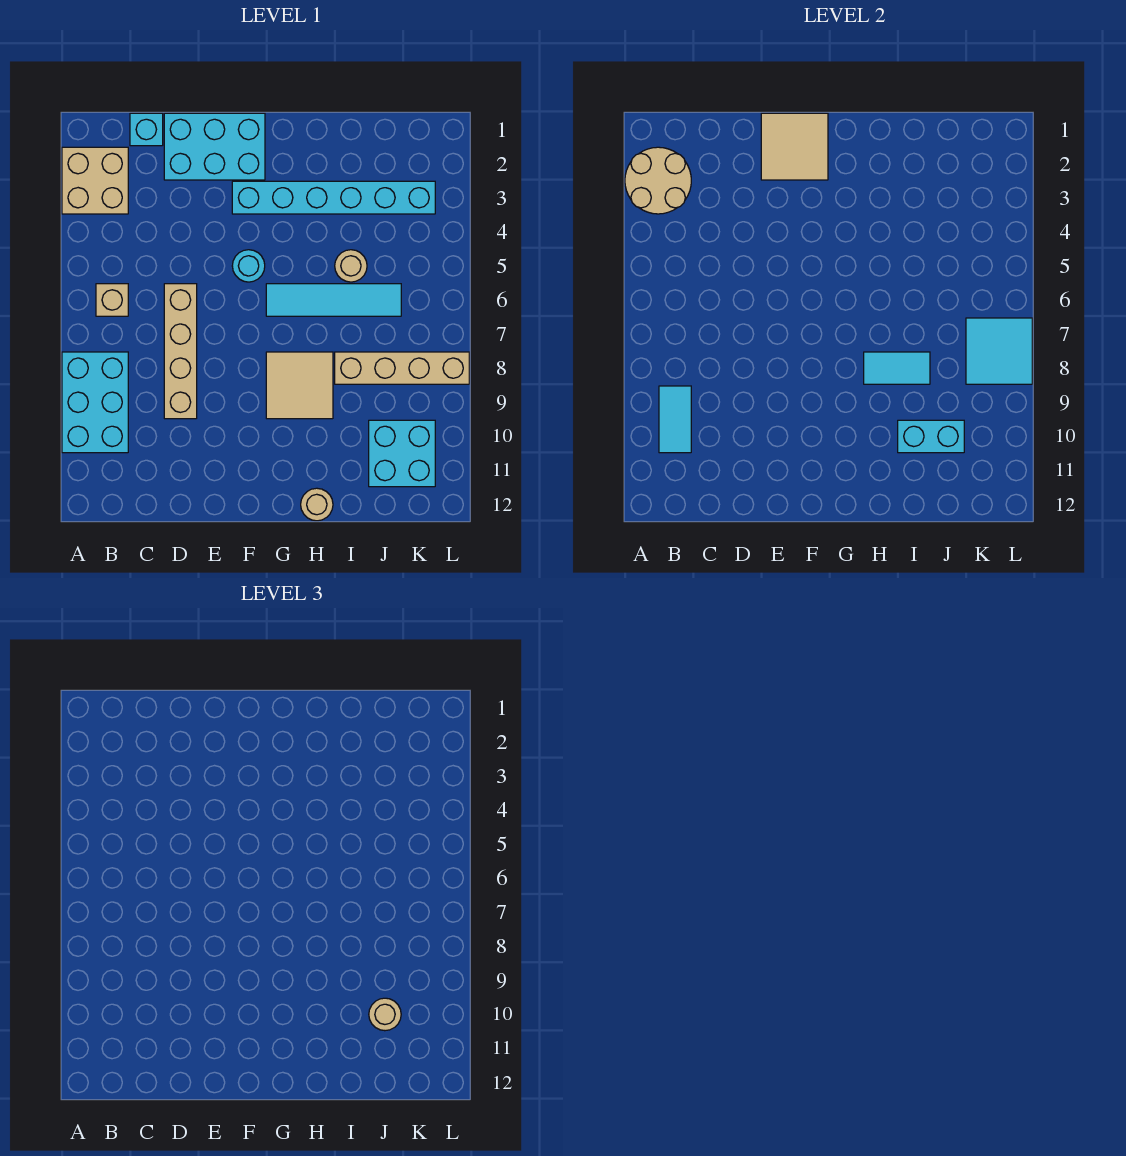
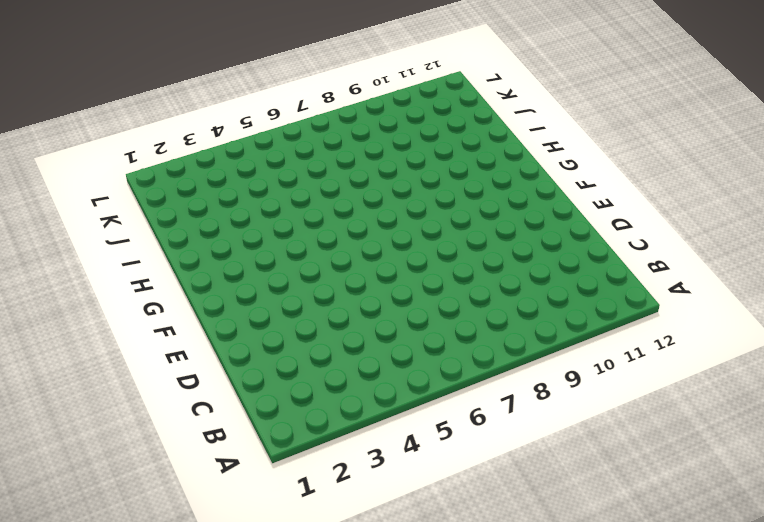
none -> tan brick A2:B3 level 1
none -> cyan brick A8:B10 level 1
none -> tan brick B6 level 1

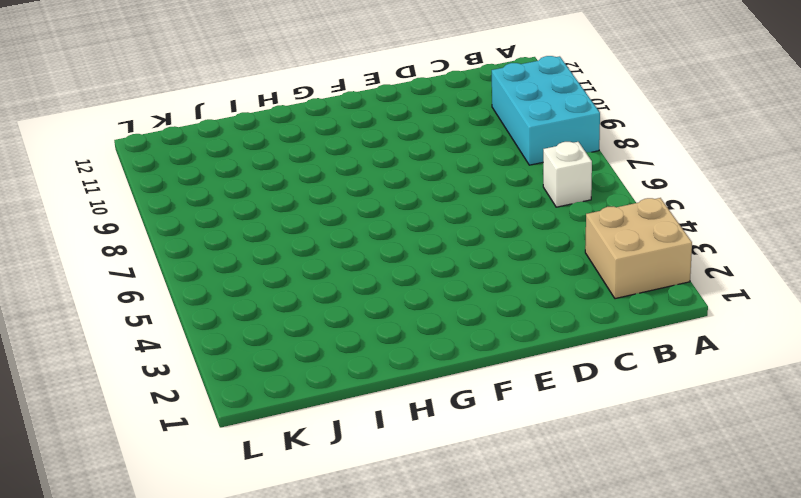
white brick B6 level 1 -> tan brick B6 level 1
none -> cyan brick C1 level 1
none -> cyan brick D1:F2 level 1
none -> tan brick D6:D9 level 1

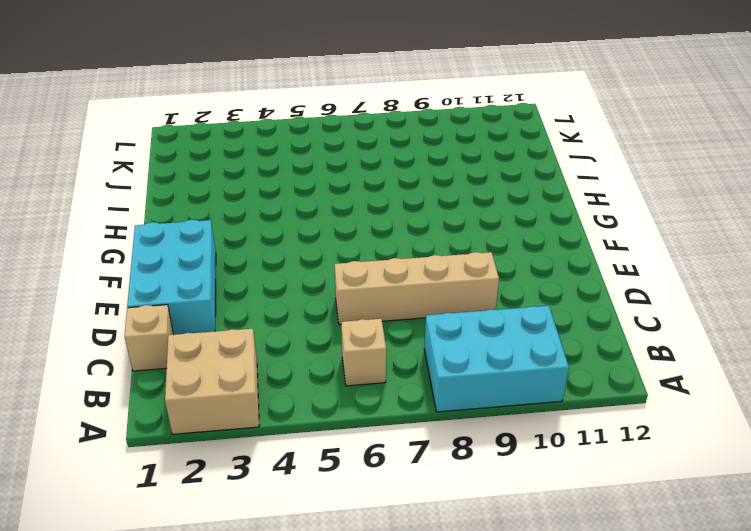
tan brick C1 level 1 -> cyan brick C1 level 1
none -> cyan brick F3:K3 level 1
none -> cyan round brick F5 level 1
none -> cyan tile G6:J6 level 1

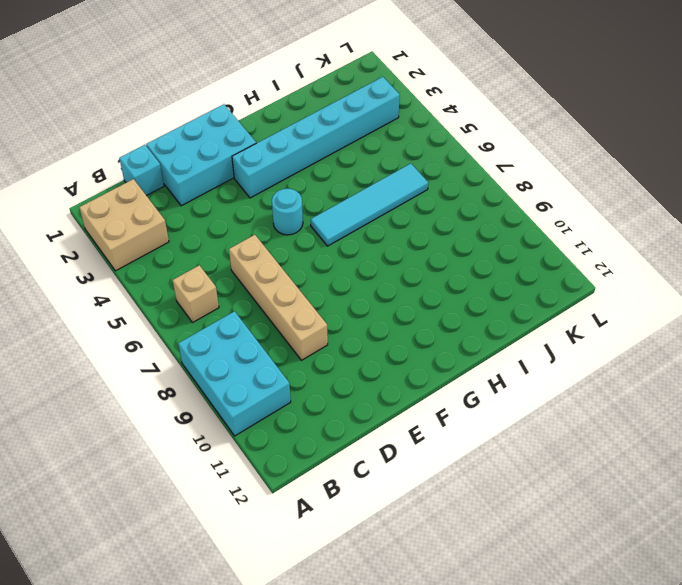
none -> tan tile G8:H9 level 1
none -> tan round brick H12 level 1
none -> tan round brick I5 level 1

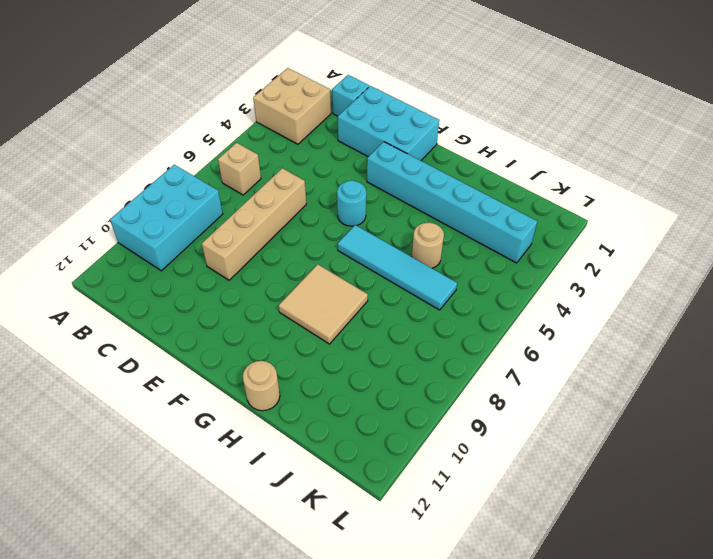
none -> tan brick I8:L8 level 1
none -> cyan brick J10:K11 level 1
none -> tan round brick A2:B3 level 2

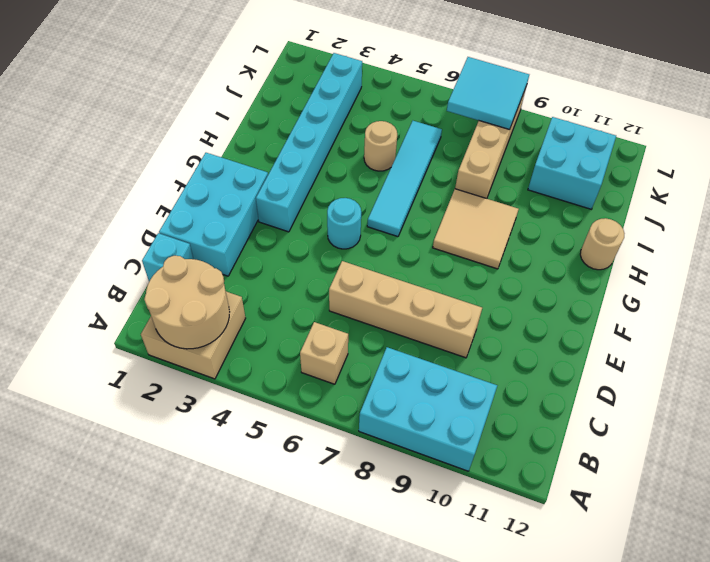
none -> cyan tile B9:B10 level 2
none -> tan tile E1:F2 level 2
none -> cyan tile H8:I8 level 2

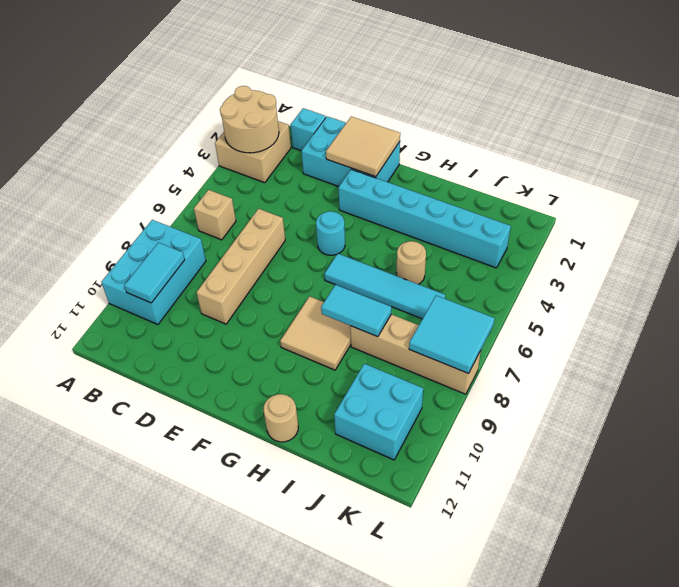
none -> cyan brick I10:J10 level 2
none -> tan round brick J10 level 3

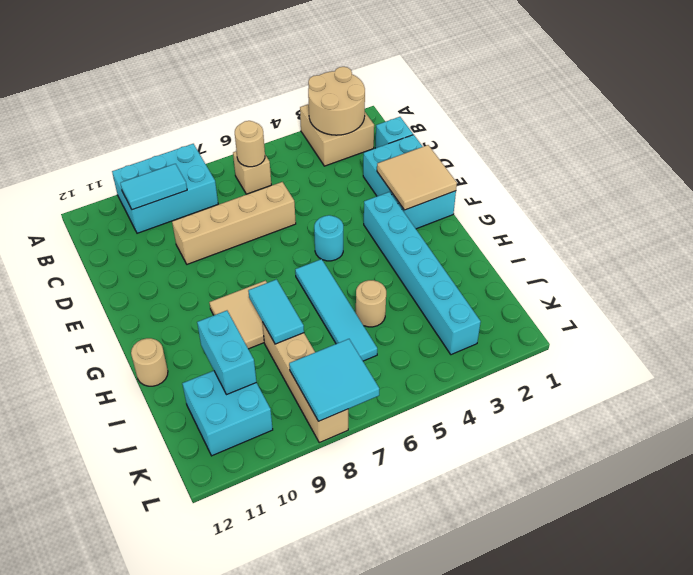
tan round brick B6 level 2 -> tan round brick J10 level 3

